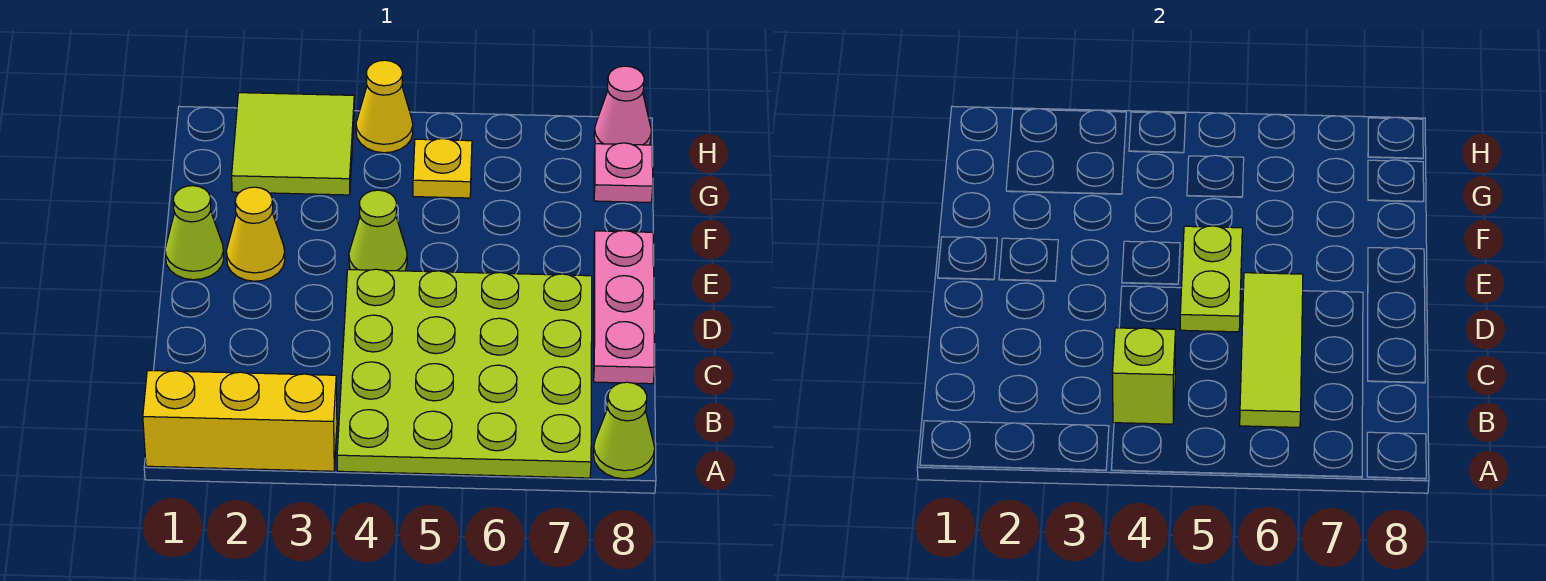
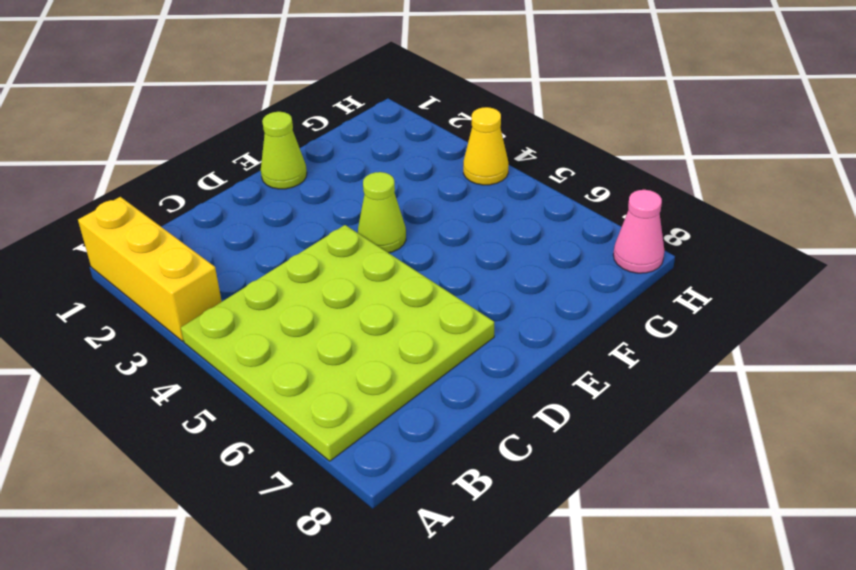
none -> lime cone A8 level 1
none -> pink plate C8:E8 level 1
none -> yellow cone E2 level 1

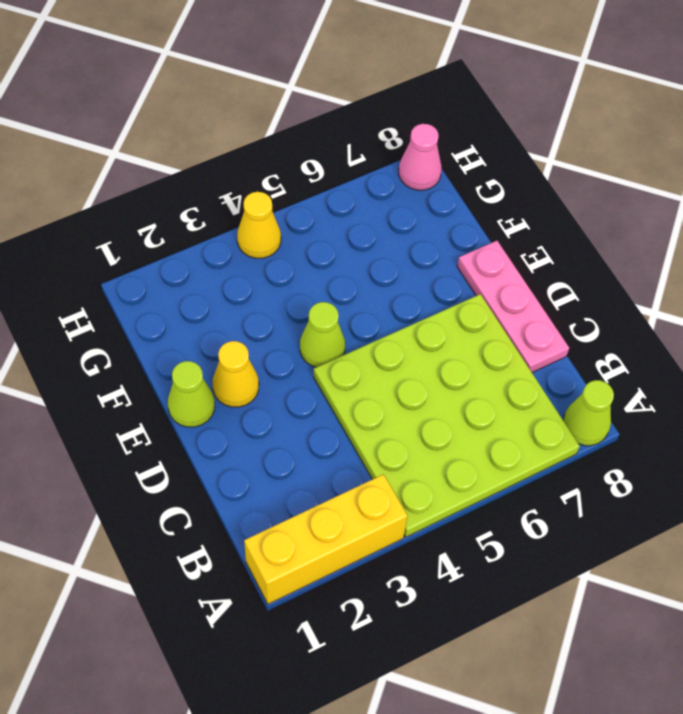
none -> lime tile G2:H3 level 1
none -> yellow plate G5 level 1
none -> pink plate G8 level 1

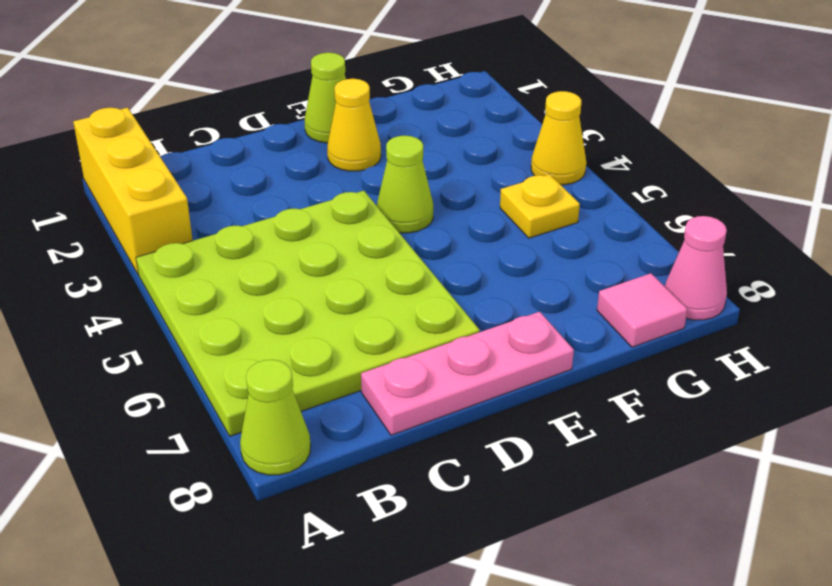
pink tile G8 level 1 -> pink plate G8 level 1
none -> lime tile G2:H3 level 1
none -> lime brick B4 level 2
none -> lime tile B6:D6 level 2

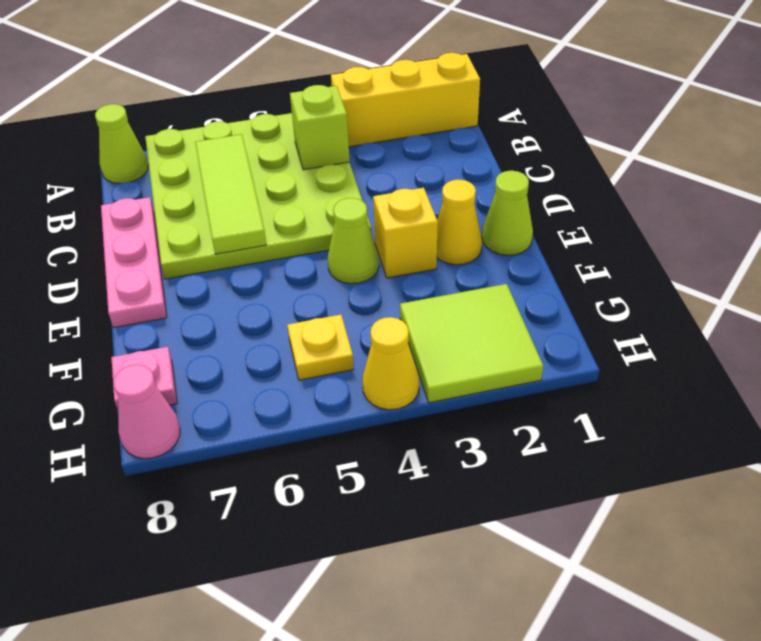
yellow brick E3 level 1 -> none
none -> lime plate D5:E5 level 2

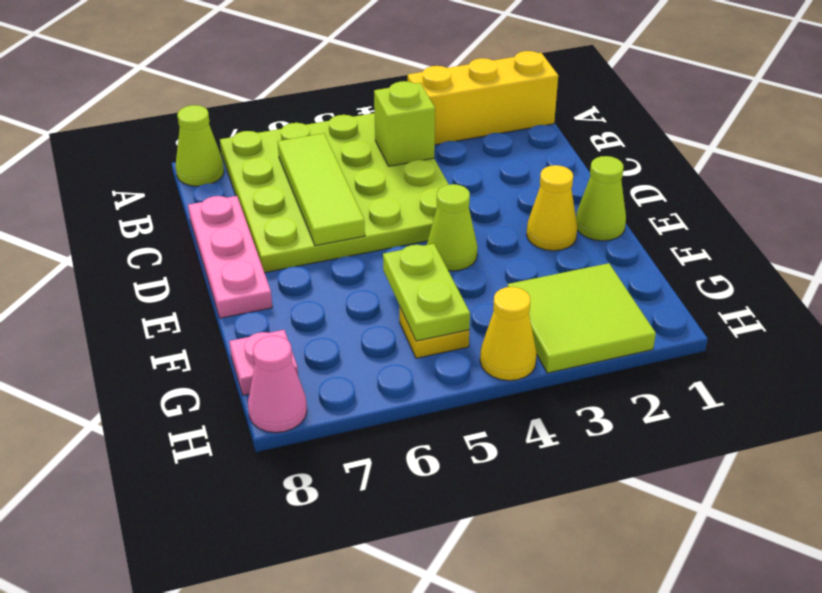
lime plate F5:G5 level 2 -> lime plate D5:E5 level 2

